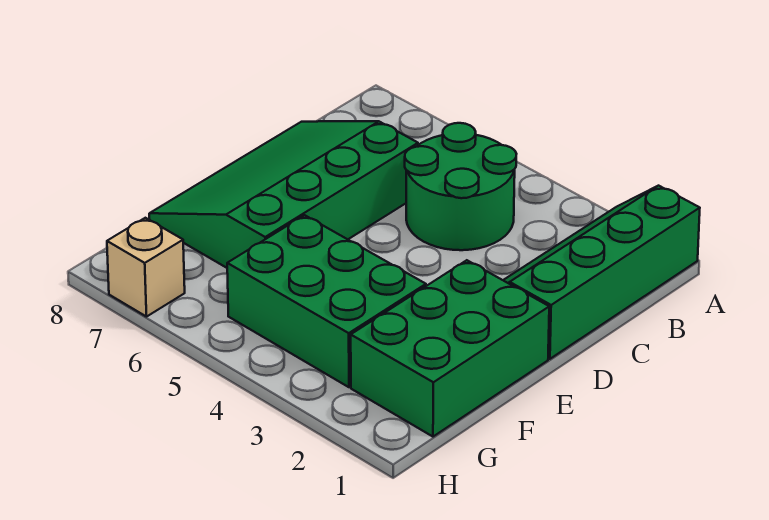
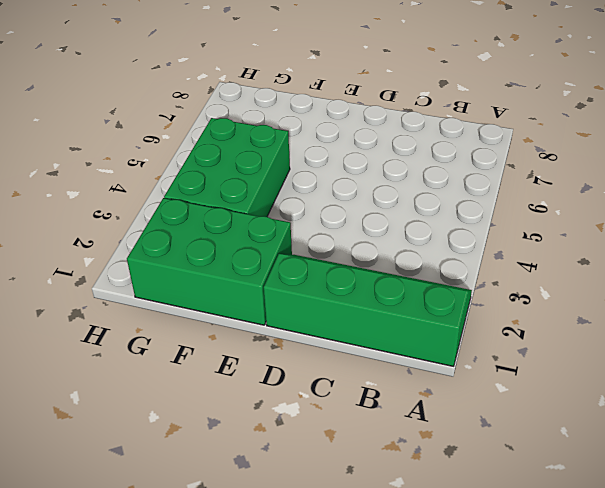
none -> green round brick B4:C5 level 1
none -> green slope C6:F8 level 1 top 6

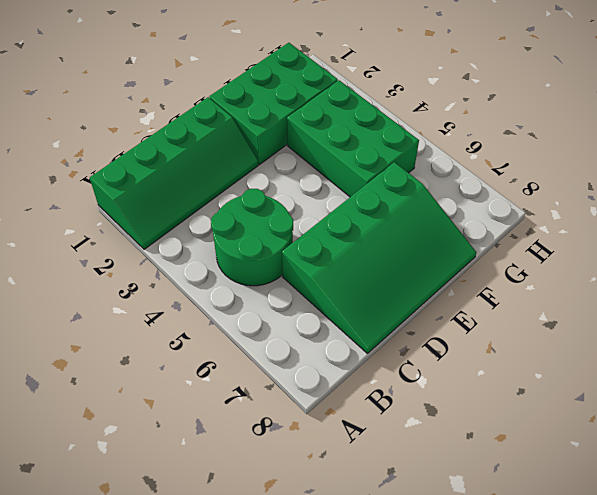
none -> tan brick H7 level 1

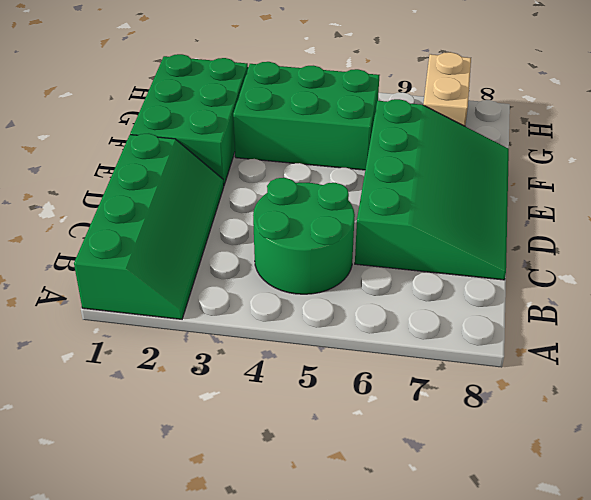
tan brick G7:H7 level 1 -> tan brick H7 level 1

